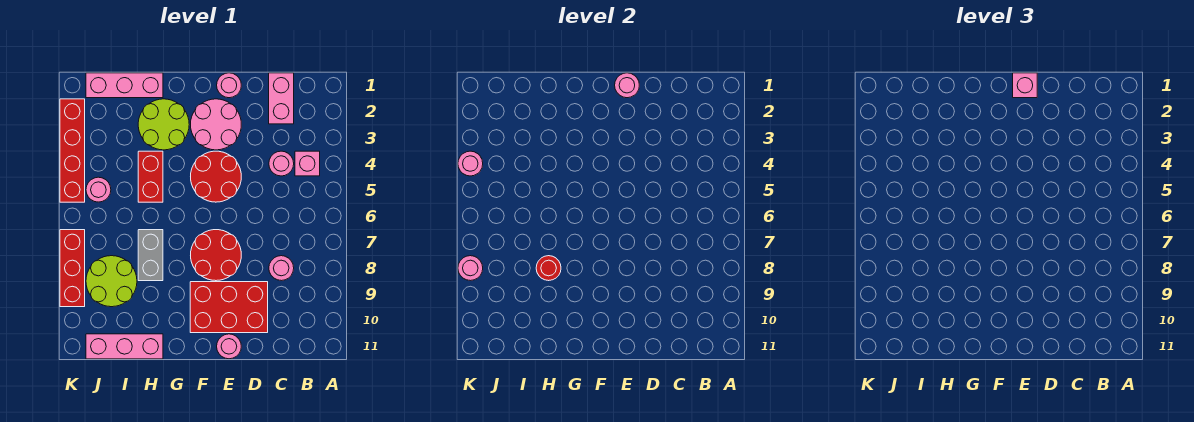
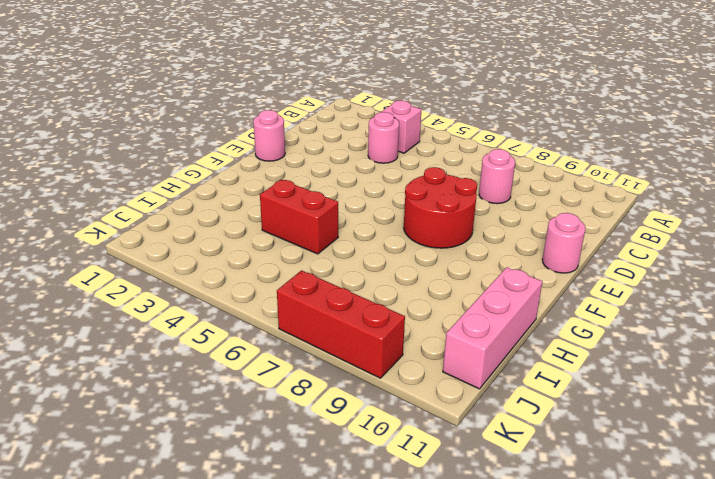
none -> pink brick C1:C2 level 1
none -> red brick D9:F10 level 1
none -> pink round brick E2:F3 level 1

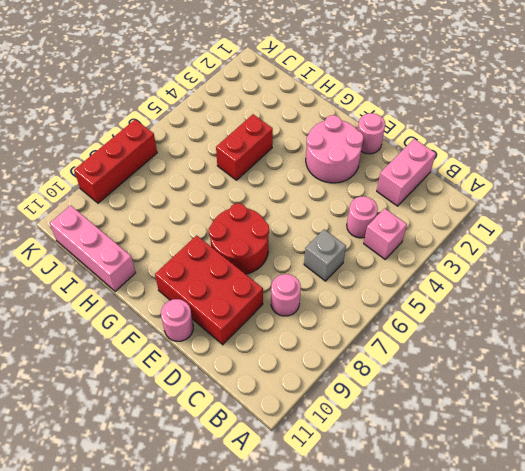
grey brick C6 level 1 -> none
none -> red round brick E4:F5 level 1
none -> lime round brick G2:H3 level 1
none -> pink brick H1:J1 level 1

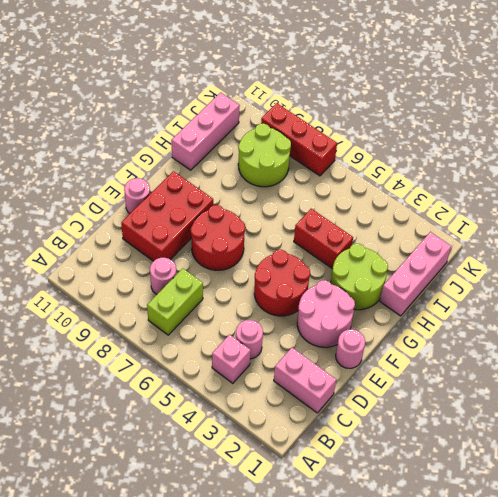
lime brick B7:C7 level 1 -> none
none -> grey brick H7:H8 level 1
none -> pink round brick J5 level 1
none -> red brick K2:K5 level 1

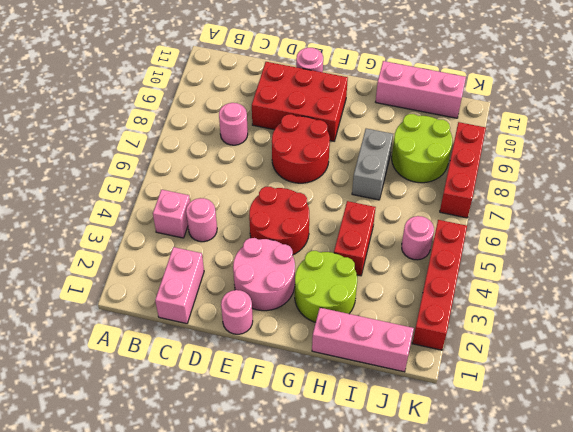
none -> pink round brick E1 level 2
none -> red round brick H8 level 2
none -> pink round brick K4 level 2

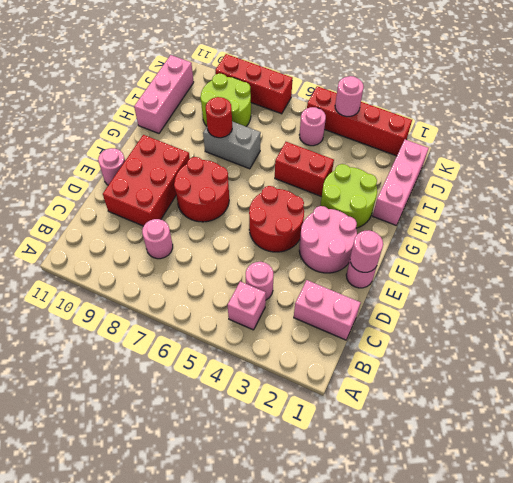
none -> pink round brick K8 level 2
none -> pink brick E1 level 3

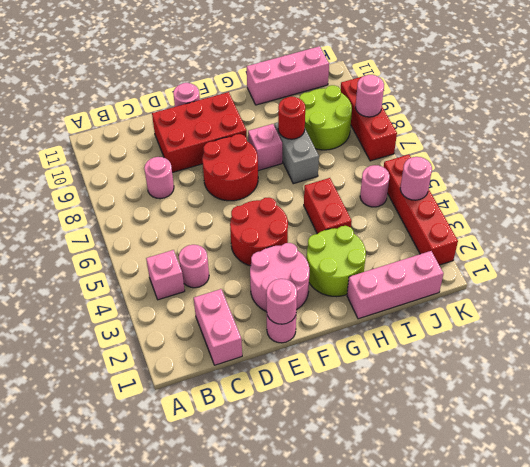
pink brick G8 level 1 -> pink brick E1 level 3

